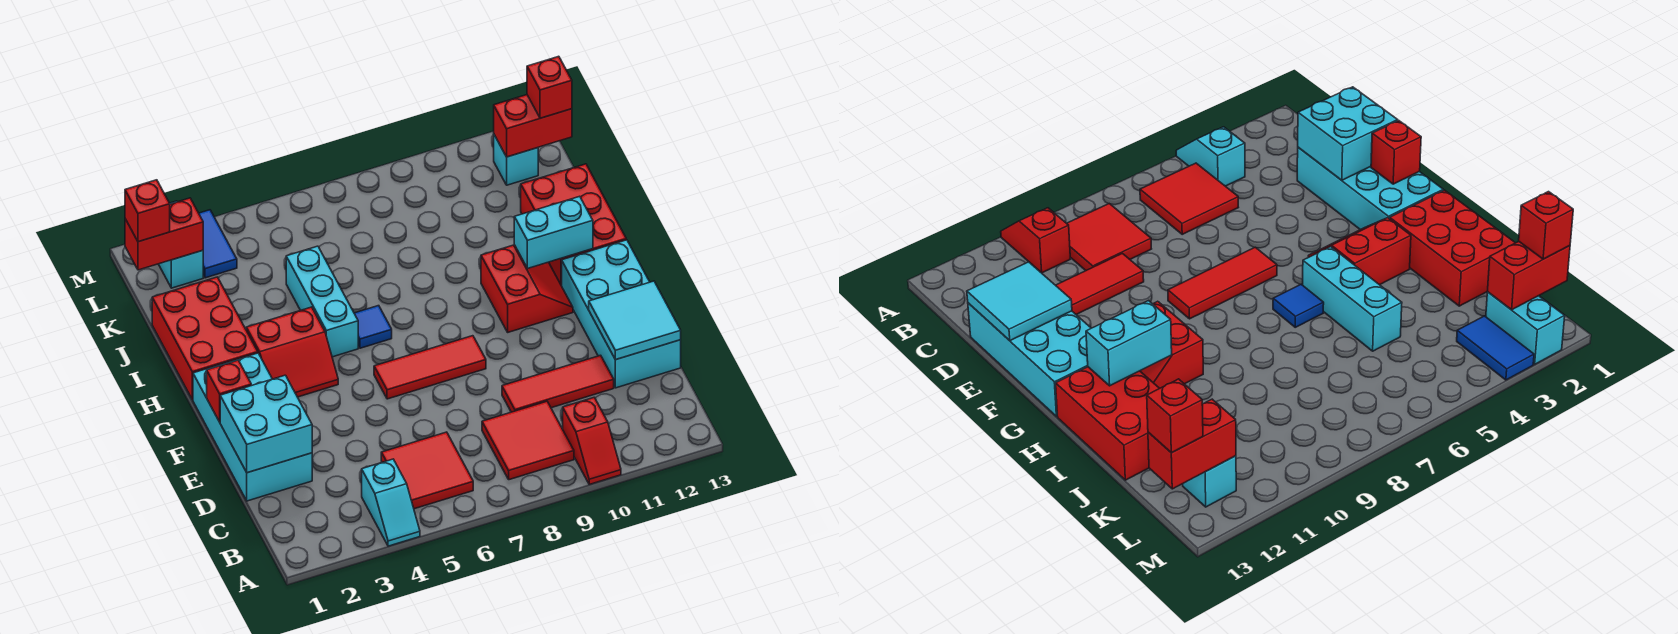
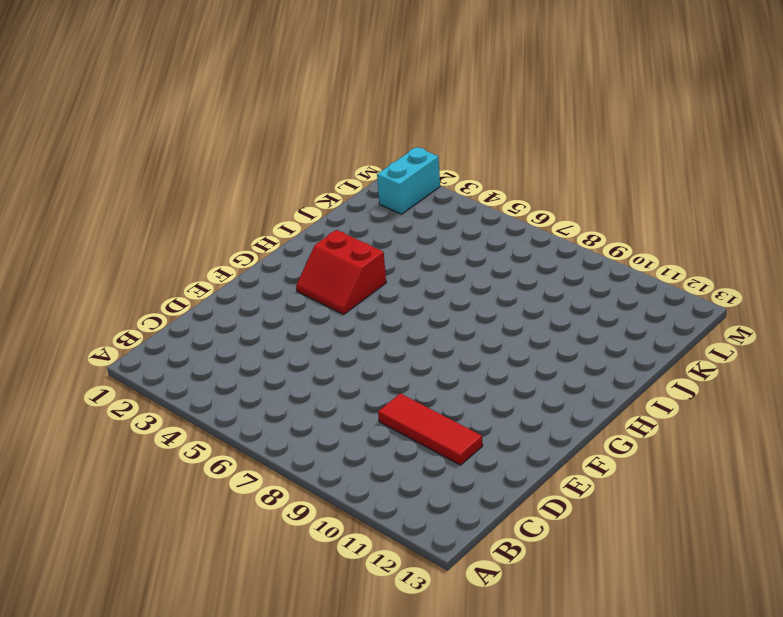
none -> cyan slope A4:B4 level 1 top B
none -> red slope A10:B10 level 1 top B
none -> red tile B5:C6 level 1

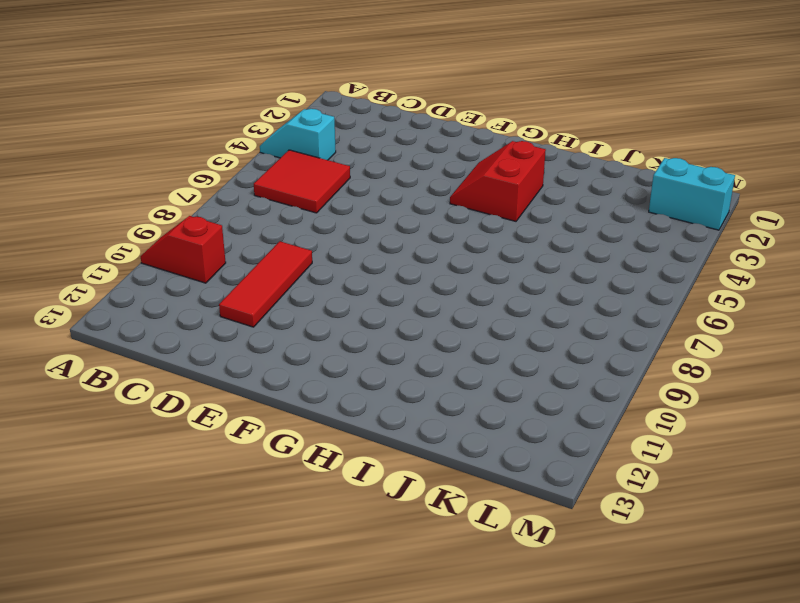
none -> red tile B8:C9 level 1
none -> cyan brick D1:G2 level 1
none -> cyan brick D12:G13 level 1

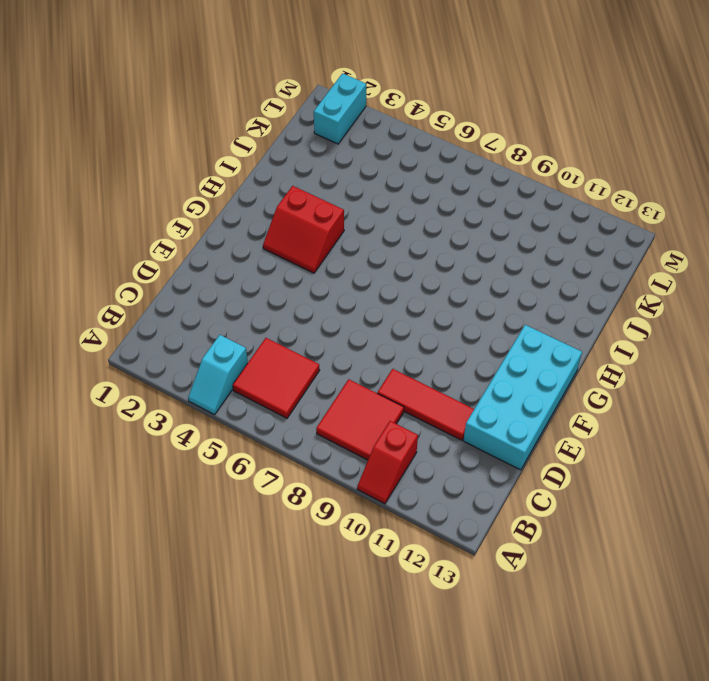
none -> cyan brick D1:G2 level 1
none -> red tile F6:F8 level 1
none -> red slope G10:H11 level 1 top 10

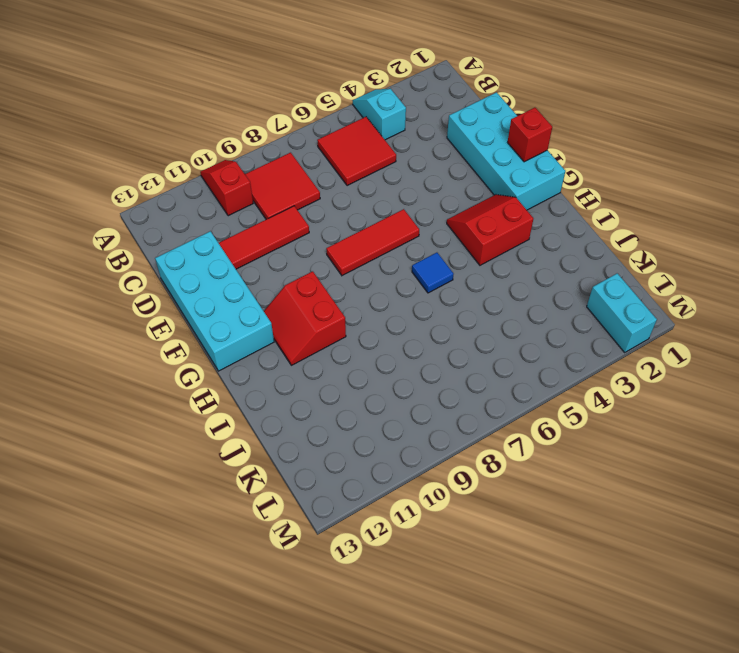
none -> red brick H1:J2 level 1
none -> cyan brick H5:J5 level 1
none -> red brick H12:J13 level 1

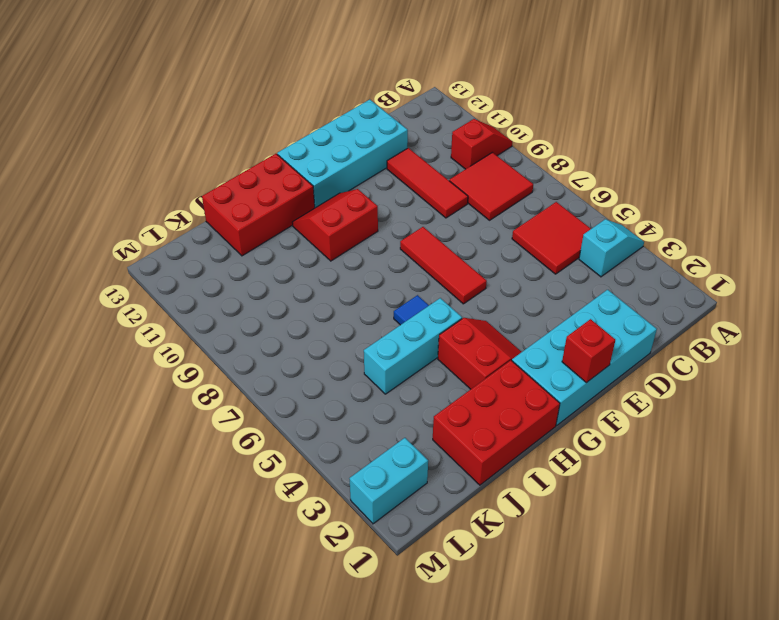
none -> blue tile L3:M3 level 1
none -> cyan brick L12 level 1
none -> cyan brick D1:E2 level 2

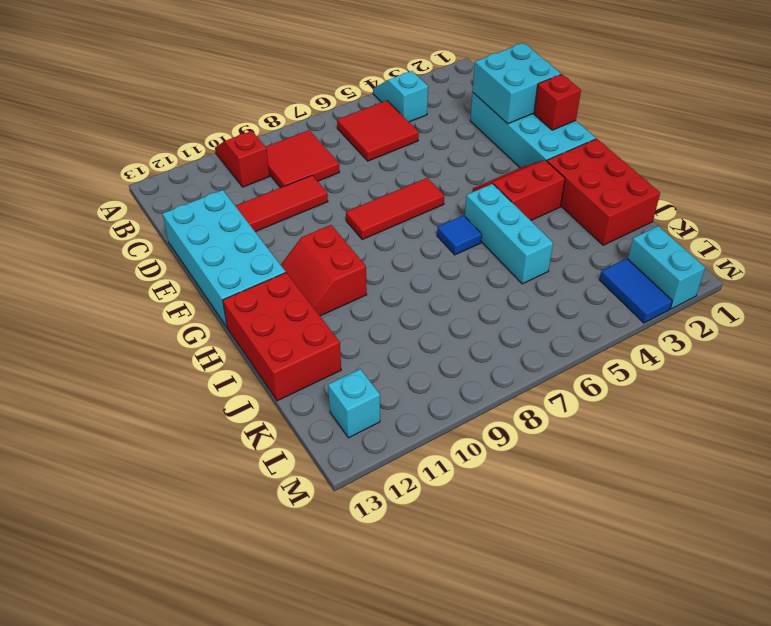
none -> cyan tile D12:E13 level 2
none -> cyan brick H11:H12 level 2
none -> red brick L1:L2 level 2

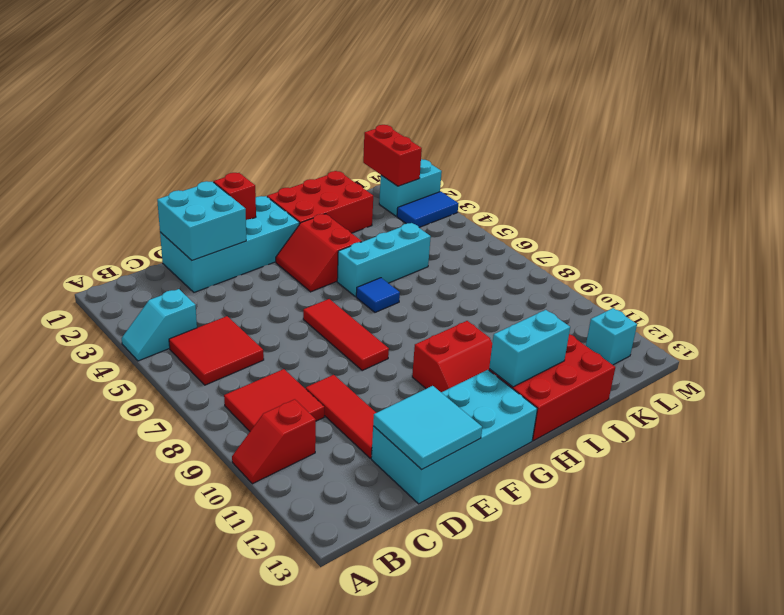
cyan brick H12:I12 level 2 -> cyan brick H11:H12 level 2
none -> red brick L12:L13 level 2
none -> red brick L1 level 3
none -> red brick L13 level 3

